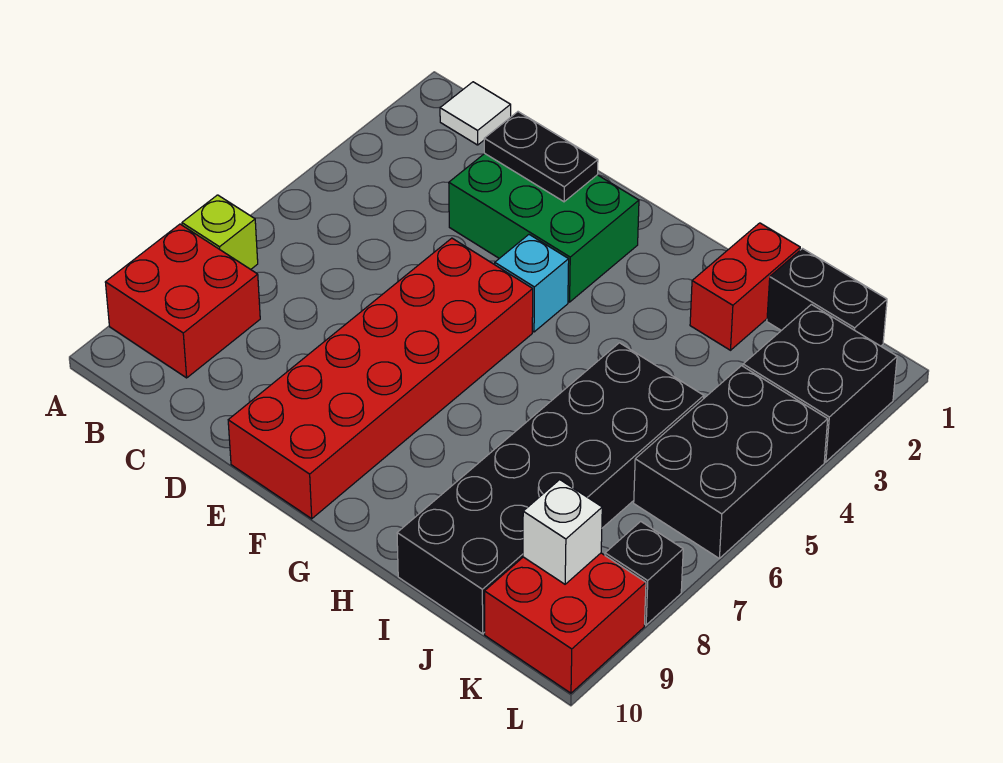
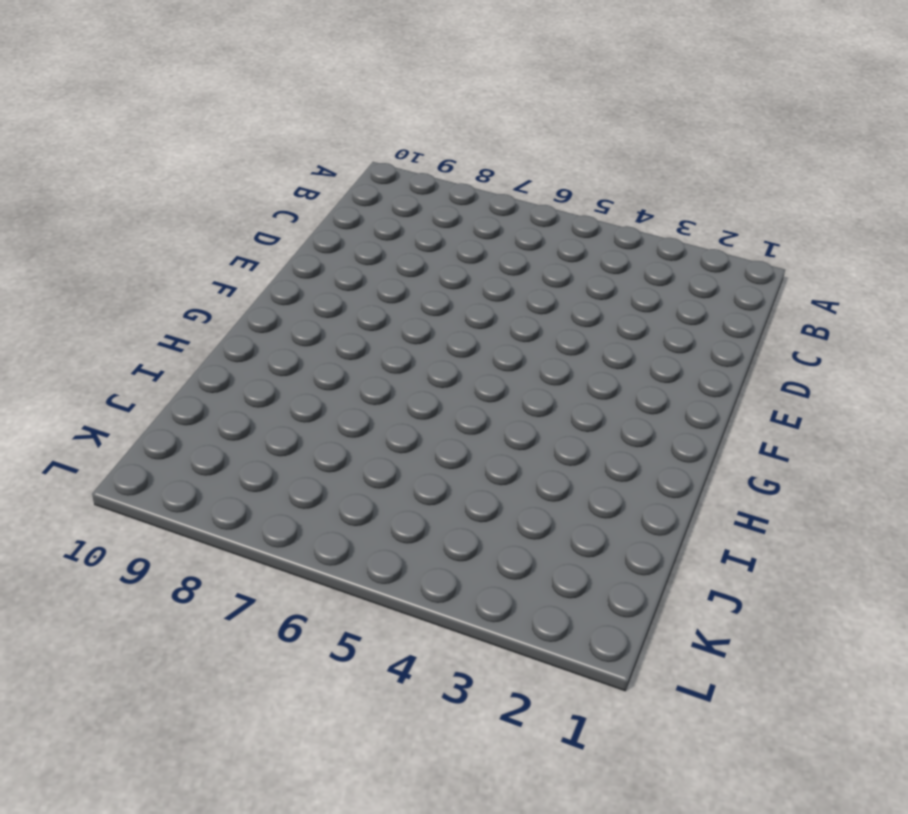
none -> lime brick A7 level 1
none -> red brick A8:B9 level 1
none -> white tile B1 level 1

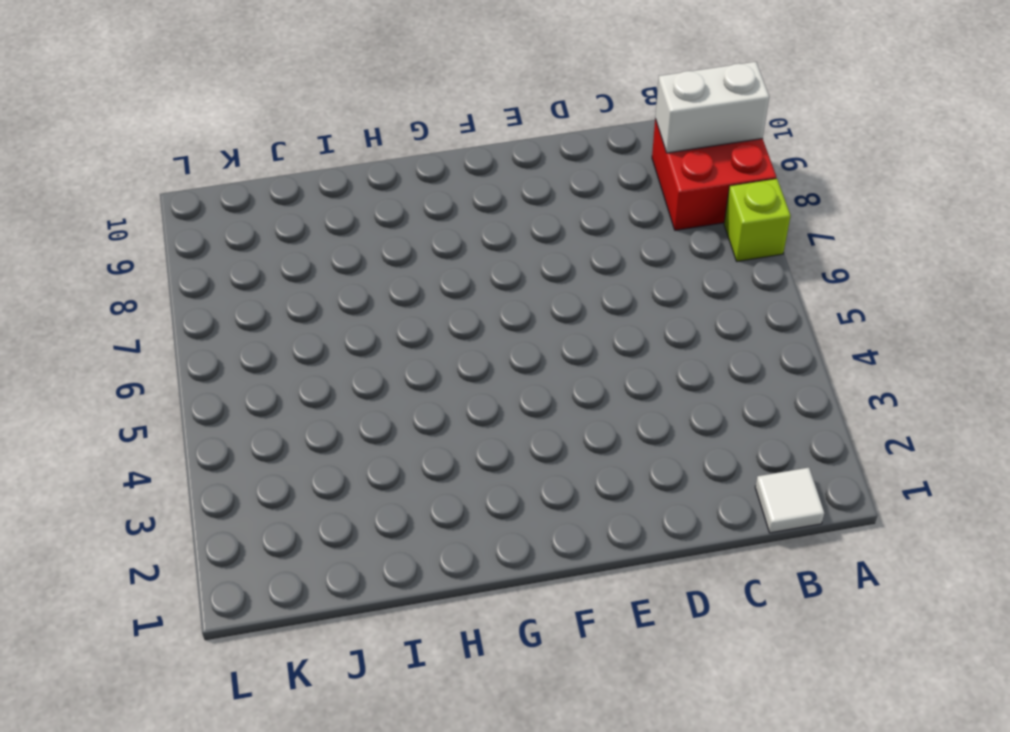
white brick A9:B9 level 2 -> none
none -> green brick D2:F3 level 1
none -> red brick E5:F10 level 1
none -> cyan brick F4 level 1

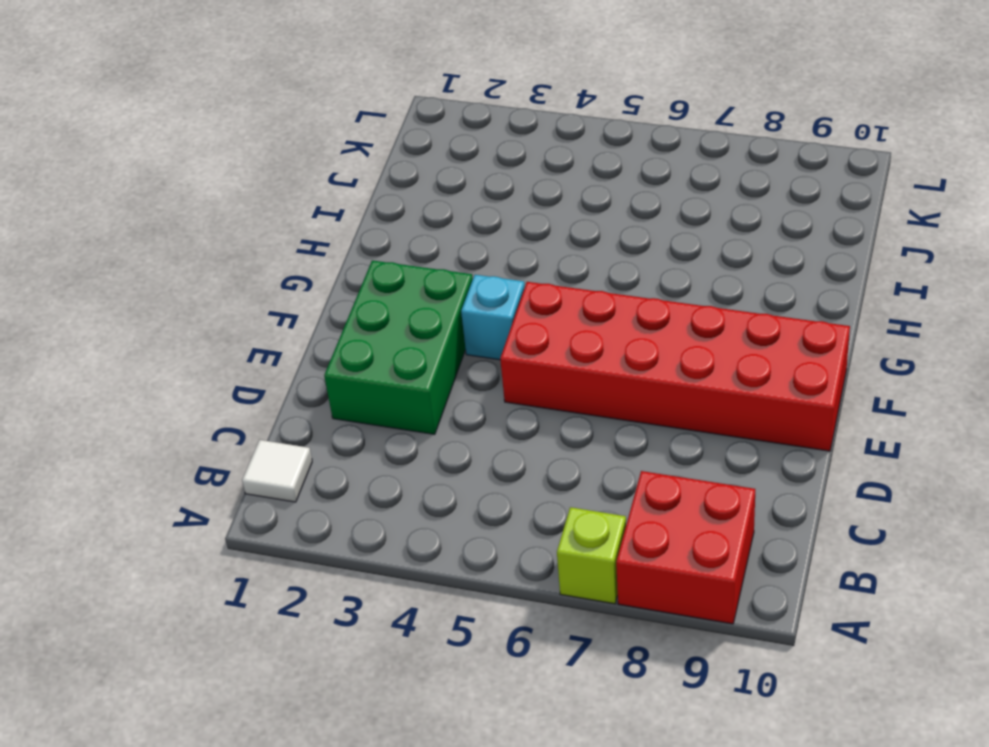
none -> red brick I1:I2 level 1
none -> black brick I5:J10 level 1
none -> black brick J1:K1 level 1

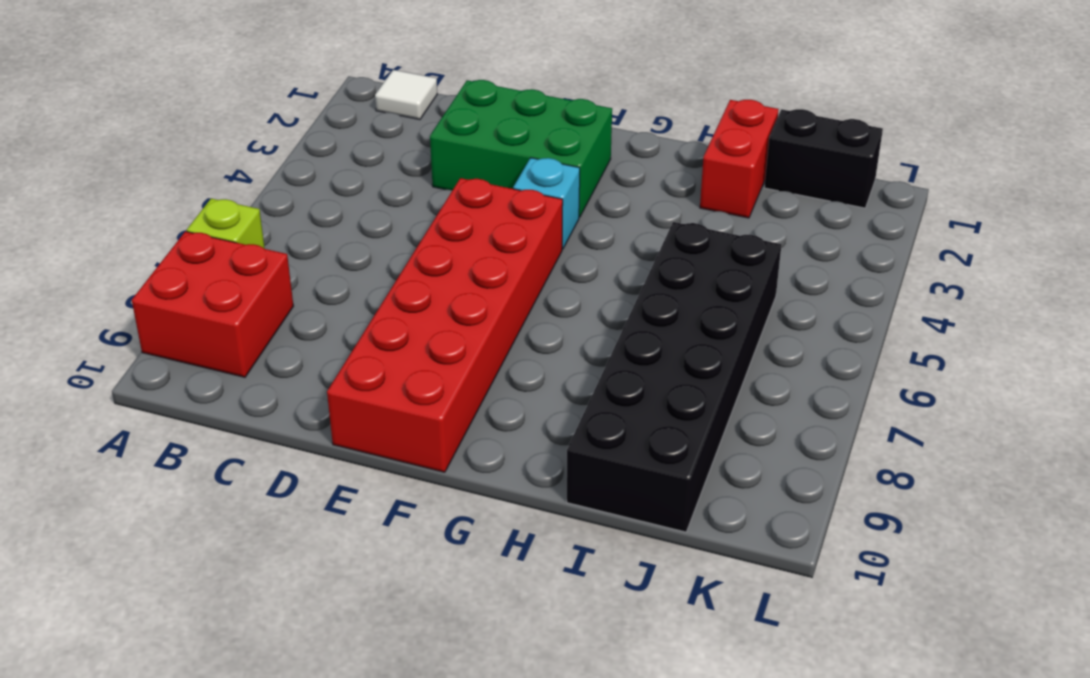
none -> black brick K2:L3 level 1
none -> black brick K4:L6 level 1
none -> red brick K9:L10 level 1

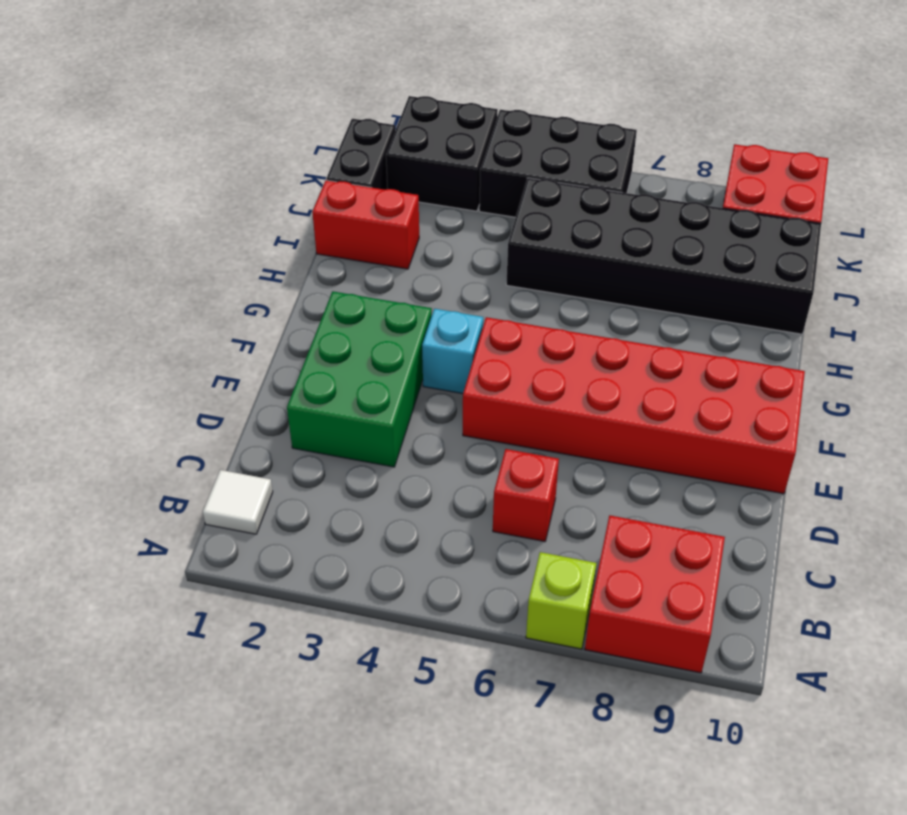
red brick C6 level 1 -> none
none -> black brick L8 level 1
none -> black plate D2:E2 level 2
none -> white brick K9 level 2

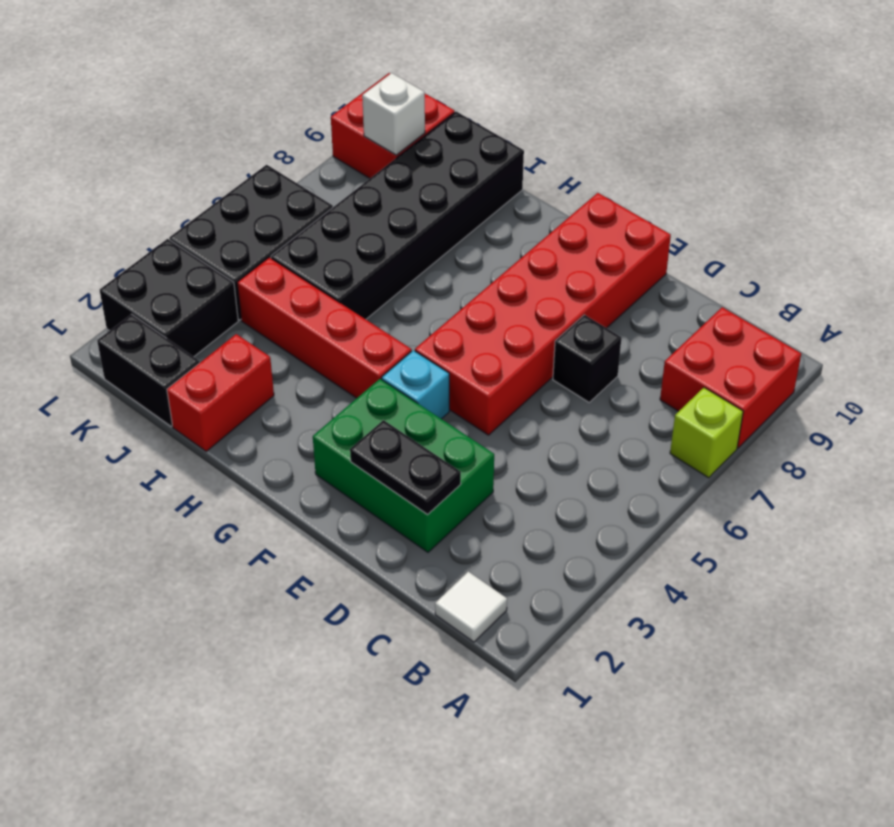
black brick D7 level 1 -> black brick L8 level 1
red brick G4:J4 level 1 -> none

